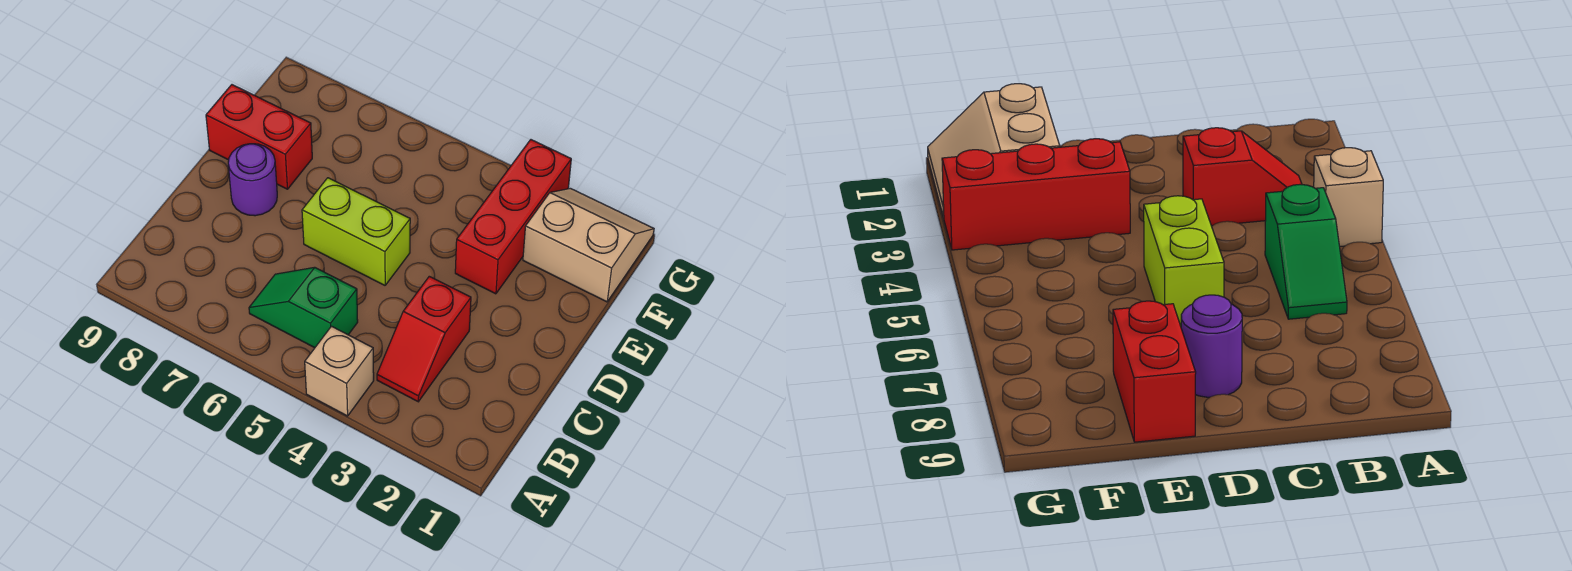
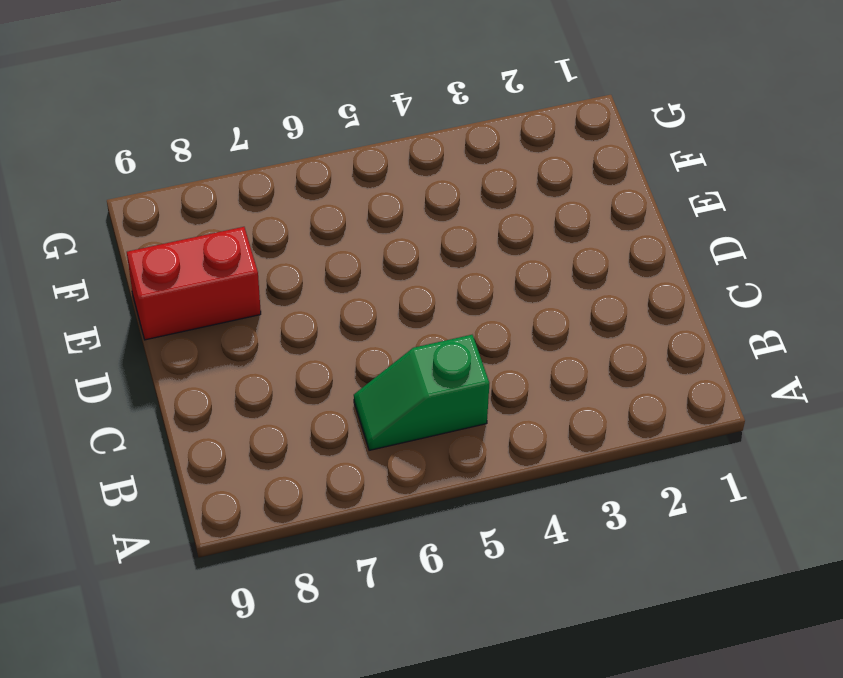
none -> tan brick A4 level 1
none -> red slope B3:C3 level 1 top C

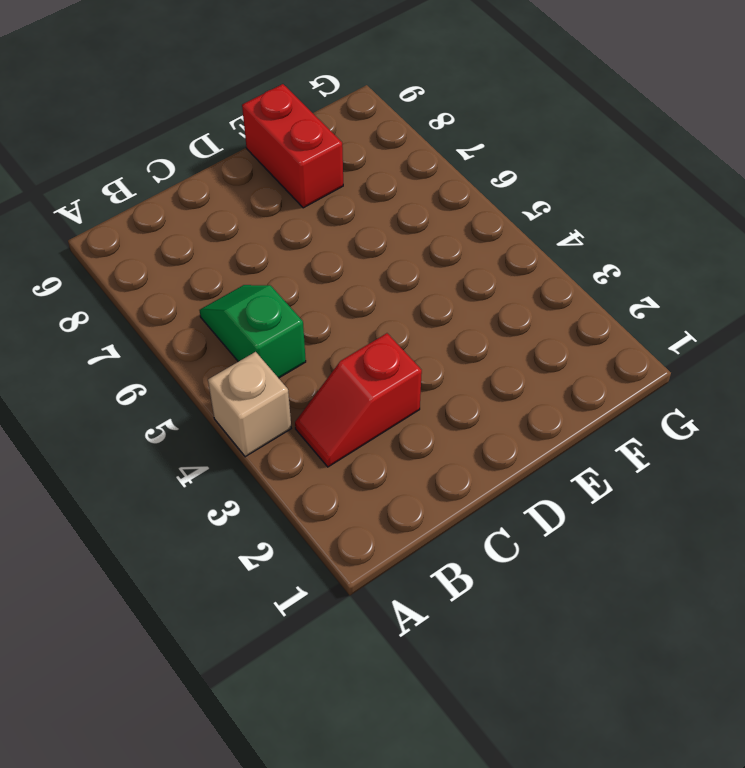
none -> lime brick D5:D6 level 1
none -> purple round brick D8 level 1

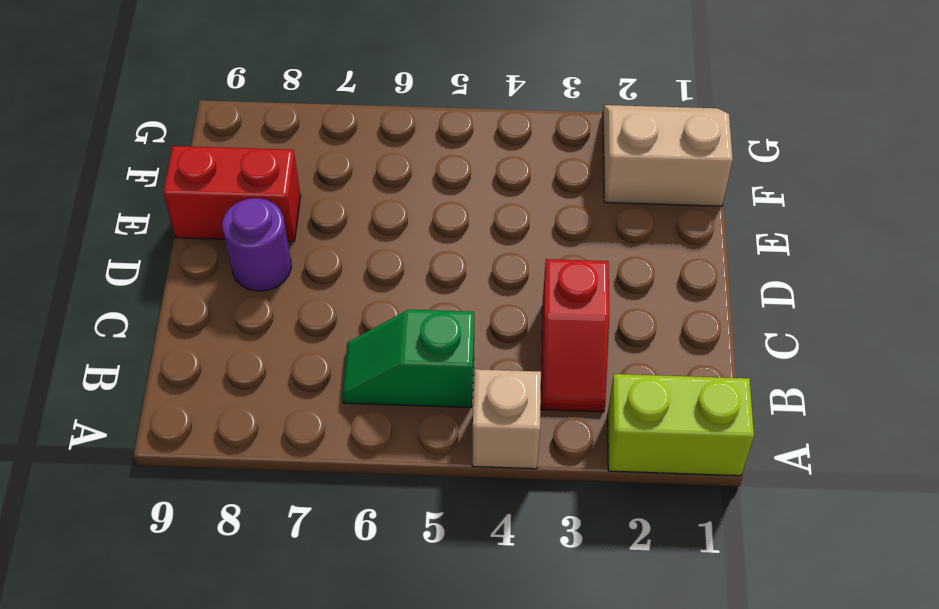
lime brick A1:A2 level 1 -> lime brick D5:D6 level 1
none -> red brick E3:G3 level 1

